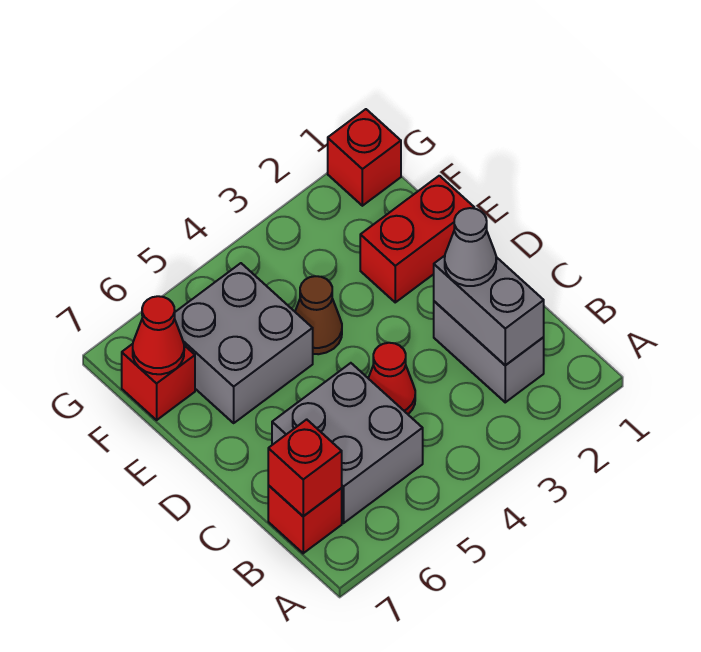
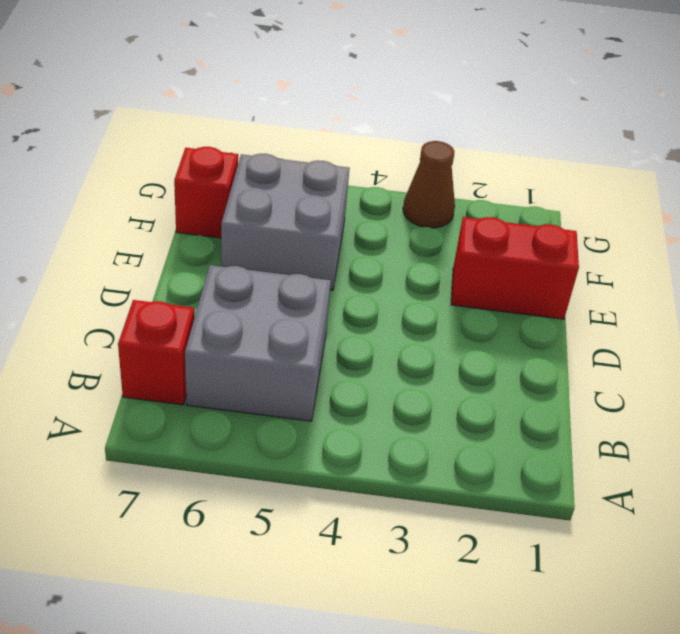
brown cone G3 level 1 -> brown cone E4 level 1
none -> grey brick B2:C2 level 1
none -> red cone C4 level 1
none -> red brick G1 level 1

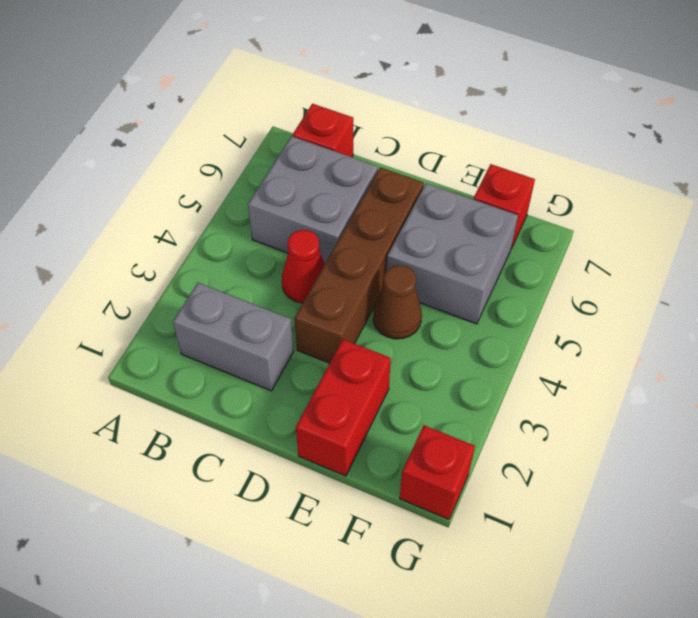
brown brick D3:D6 level 1 -> none
none -> grey brick B2:C2 level 2
none -> red brick B7 level 2
none -> red cone F7 level 2

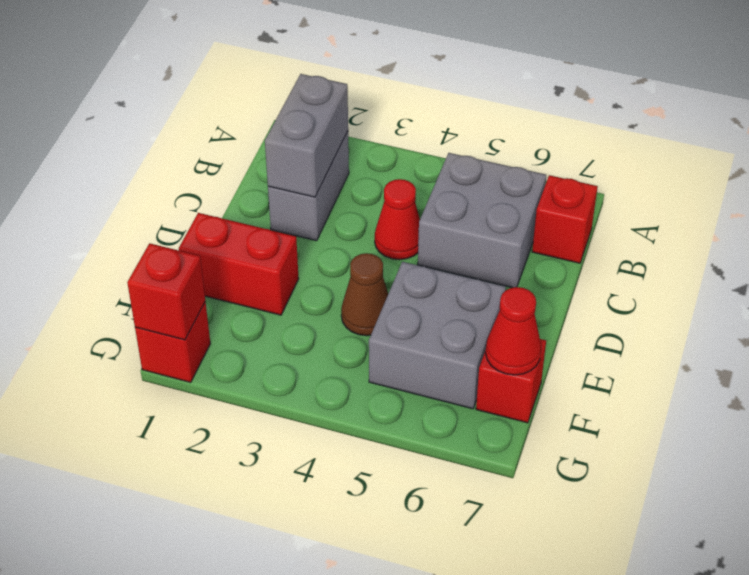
red brick G1 level 2 -> red brick B7 level 2
none -> grey cone C2 level 3

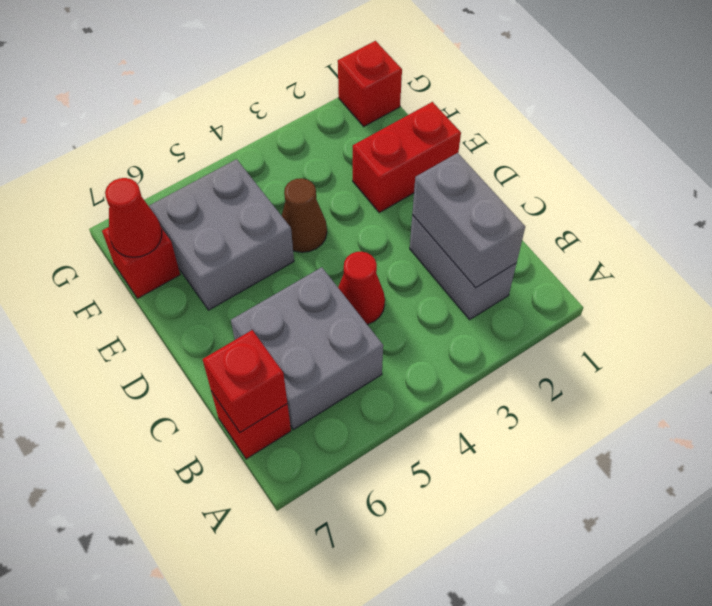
none -> grey cone C2 level 3

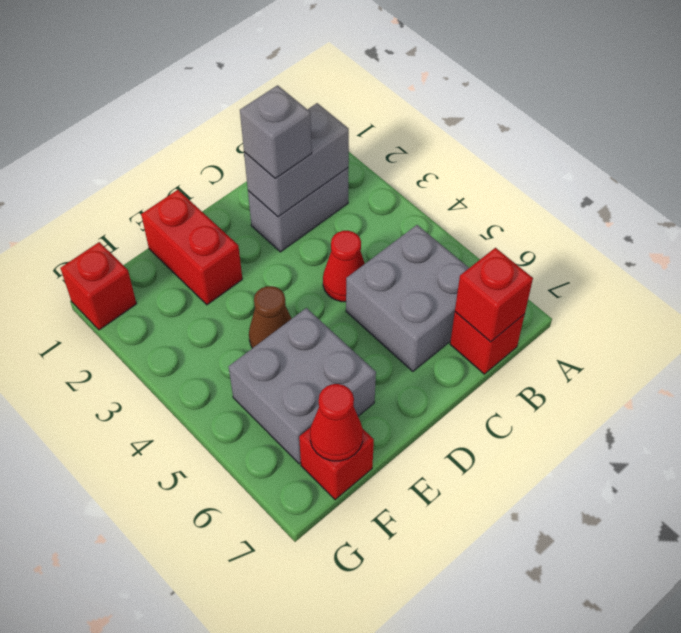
grey brick C2 level 3 -> grey cone C2 level 3

